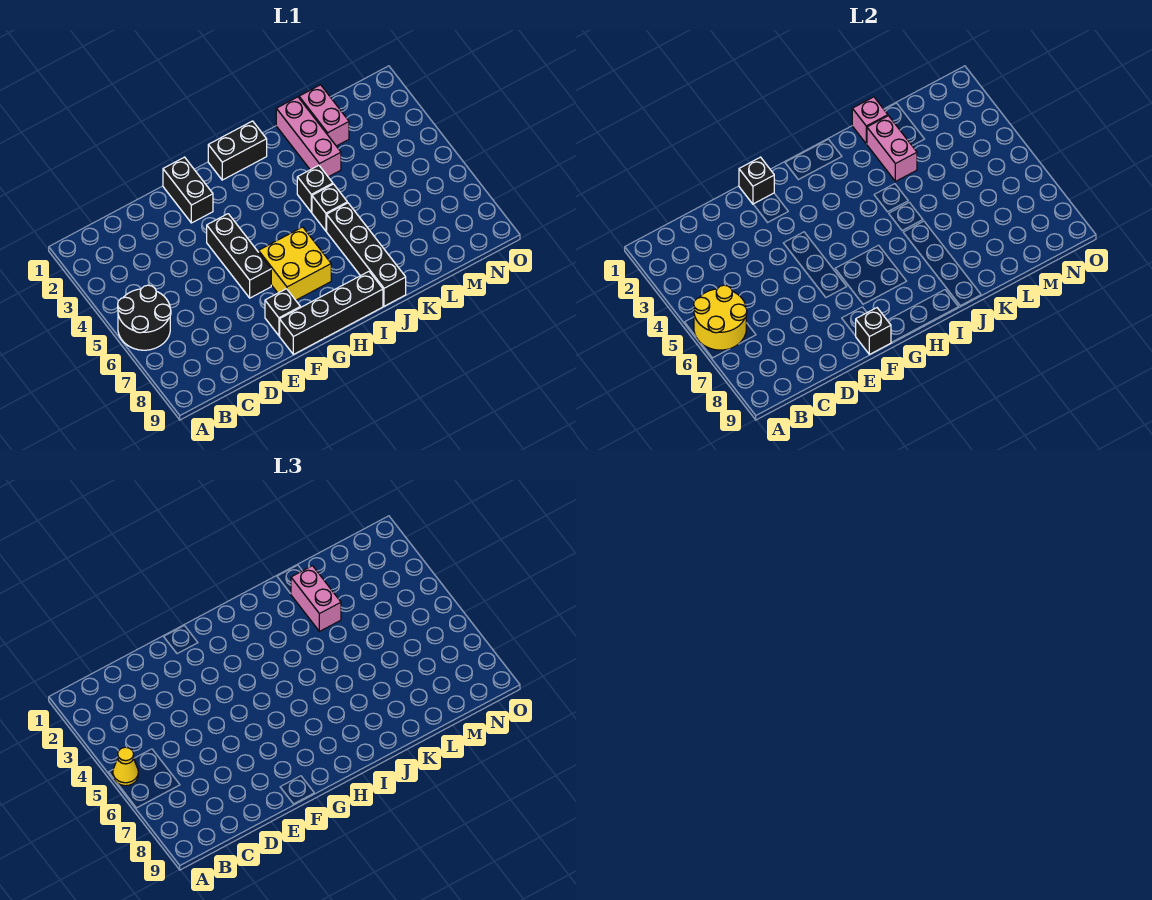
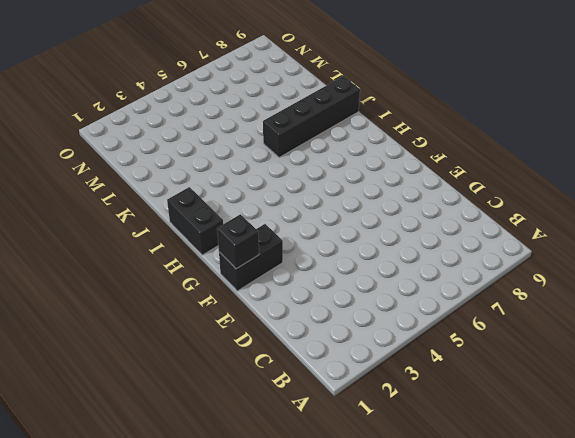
none -> black round brick A5:B6 level 1
none -> black brick F4:F6 level 1
none -> black brick F8 level 1

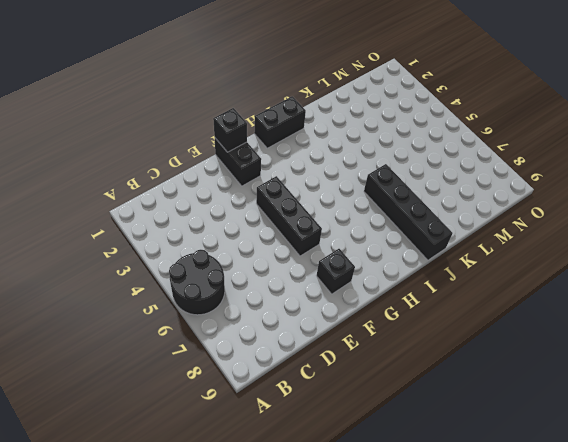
none -> black brick F9:I9 level 1
none -> yellow brick G6:H7 level 1
none -> black brick J4 level 1

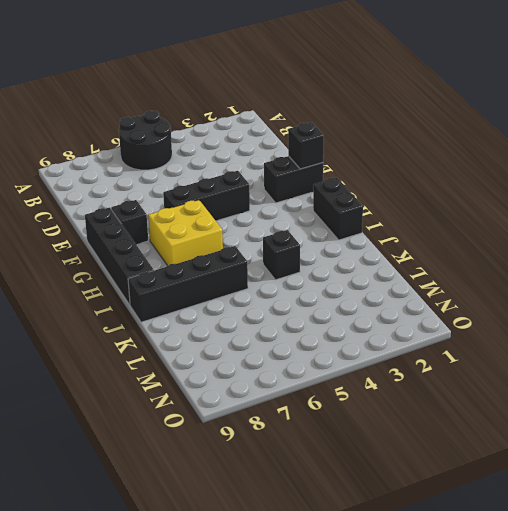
none -> black brick J5 level 1
none -> pink brick K1:K3 level 1
none -> pink brick L1:L2 level 1

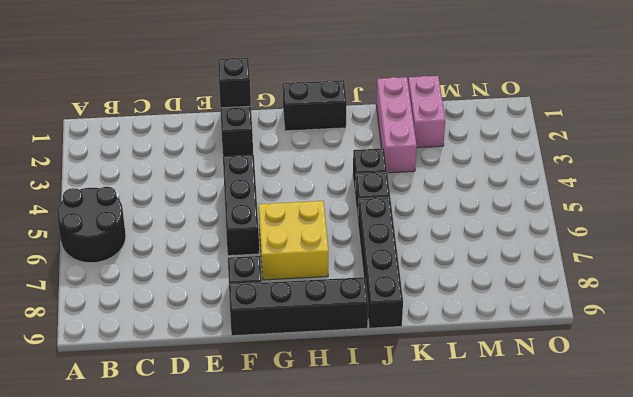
none -> yellow round brick A5:B6 level 2
none -> black brick F9 level 2
none -> pink brick K1 level 2

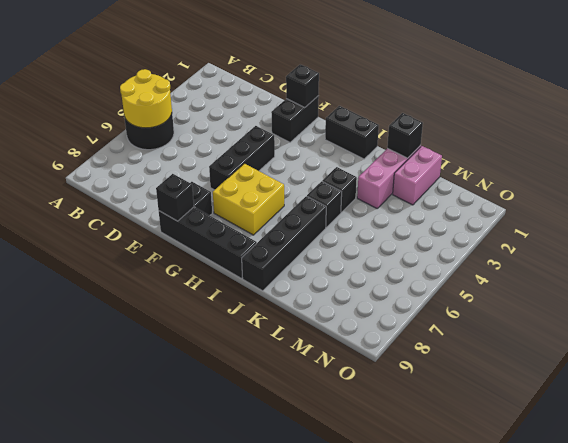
black brick K1 level 2 -> pink brick K1 level 2
none -> pink brick K2:K3 level 2
none -> yellow cone A5 level 3
none -> pink brick K2:K3 level 3

